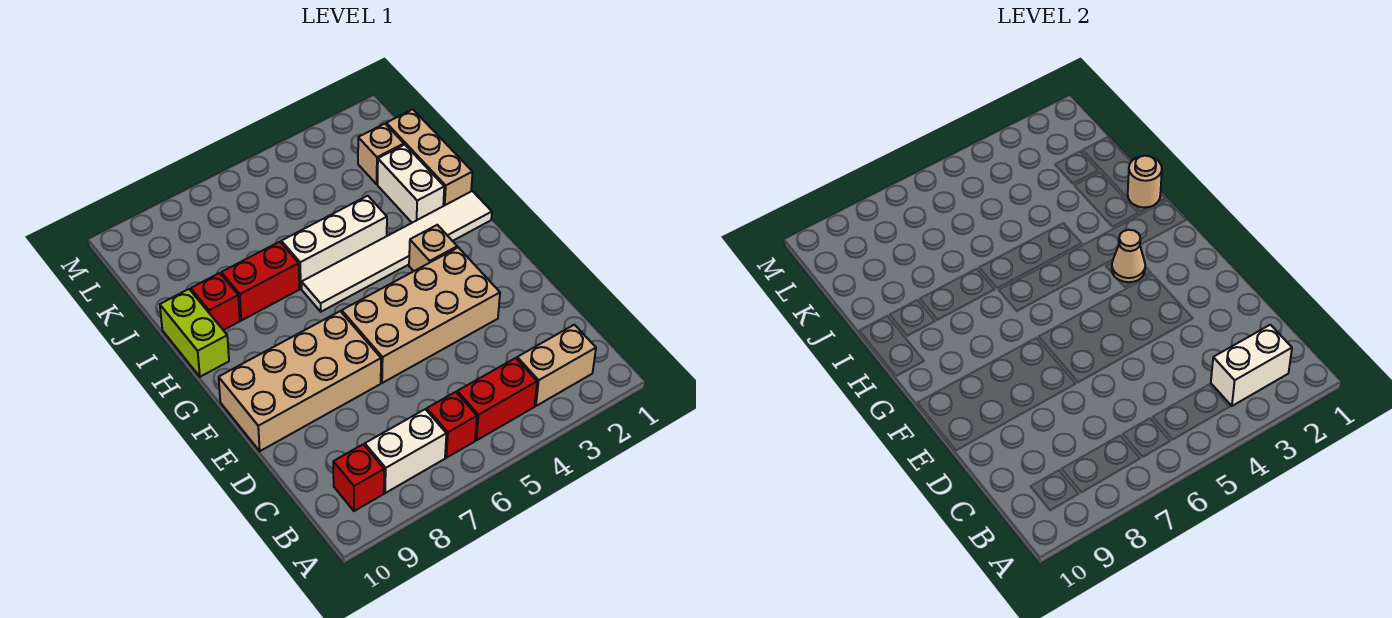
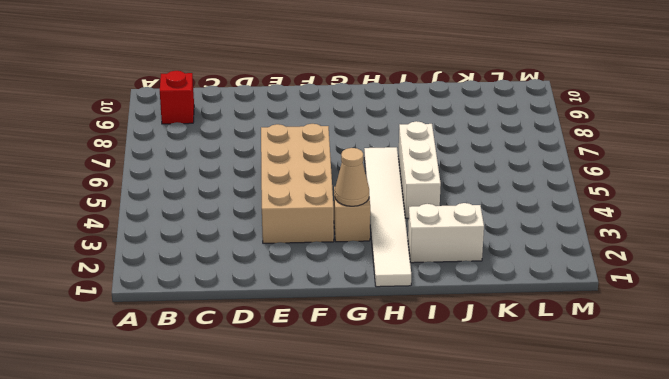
none -> tan brick B2:B3 level 1
none -> red brick B4:B5 level 1
none -> red brick B6 level 1

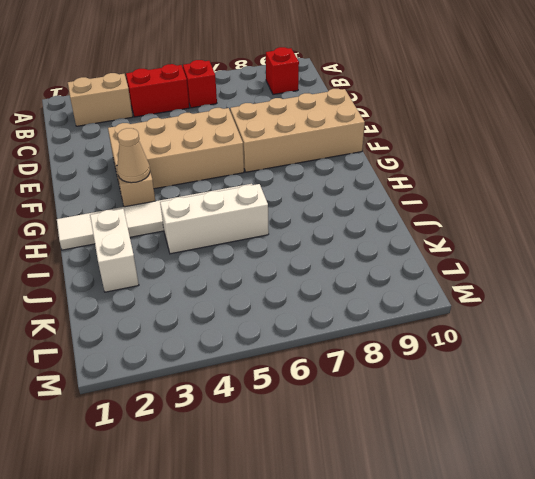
none -> white brick B7:B8 level 1
none -> lime brick H10:I10 level 1
none -> tan brick I1:K1 level 1

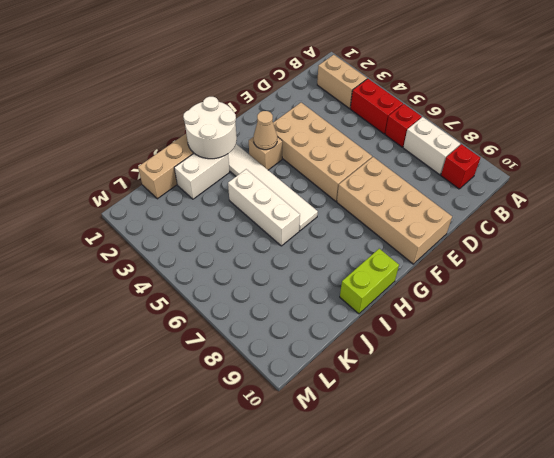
white round brick H1:I2 level 2 -> tan round brick I1 level 2
none -> red brick I7:I8 level 1
none -> red brick I9 level 1
none -> tan brick K2 level 1

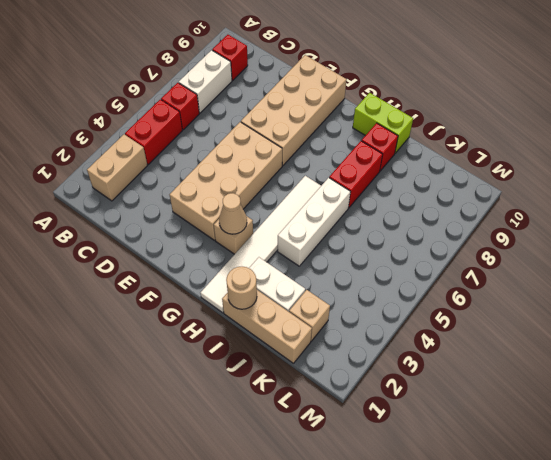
none -> white brick B2:B3 level 2

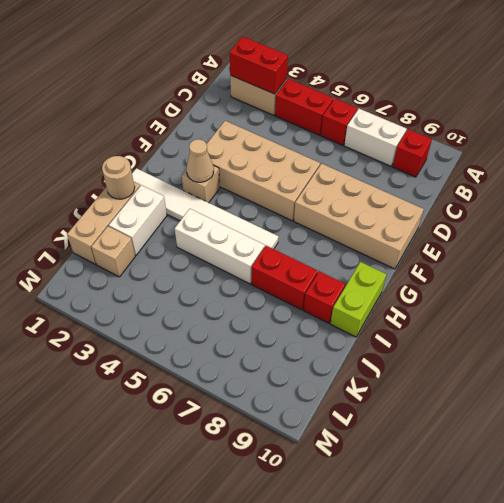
red brick B2:B3 level 2 -> white brick B2:B3 level 2

